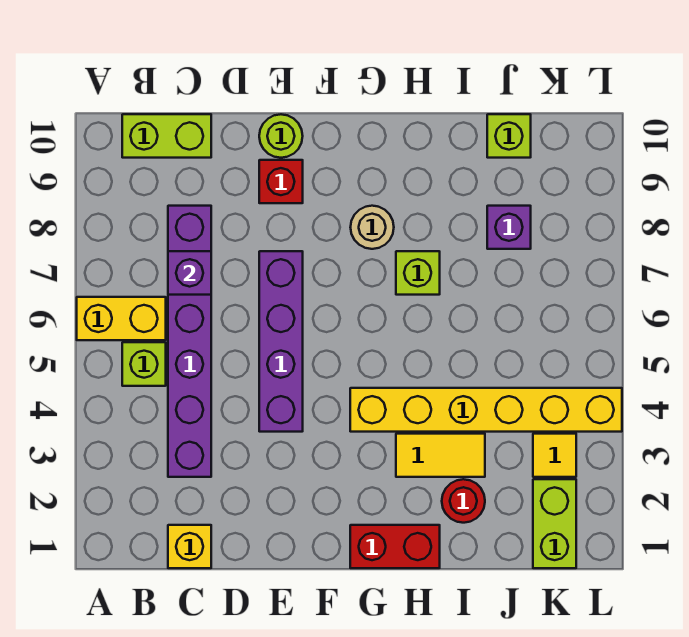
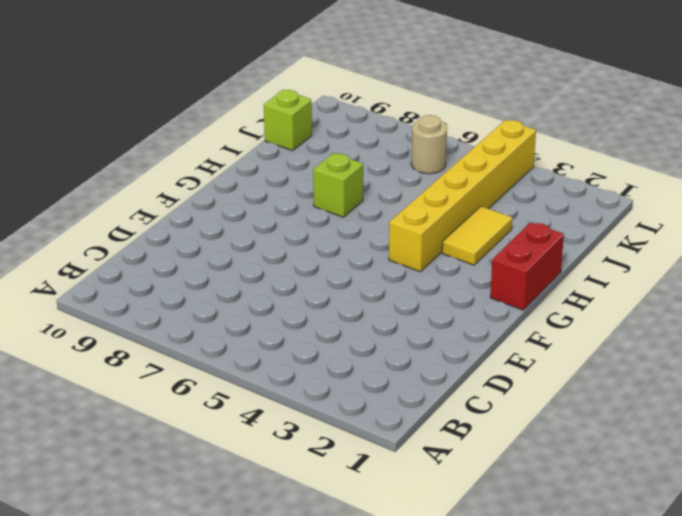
tan round brick K6 level 1 -> tan round brick G8 level 1
none -> yellow brick A6:B6 level 1
none -> lime brick B5 level 1
none -> lime brick B10:C10 level 1

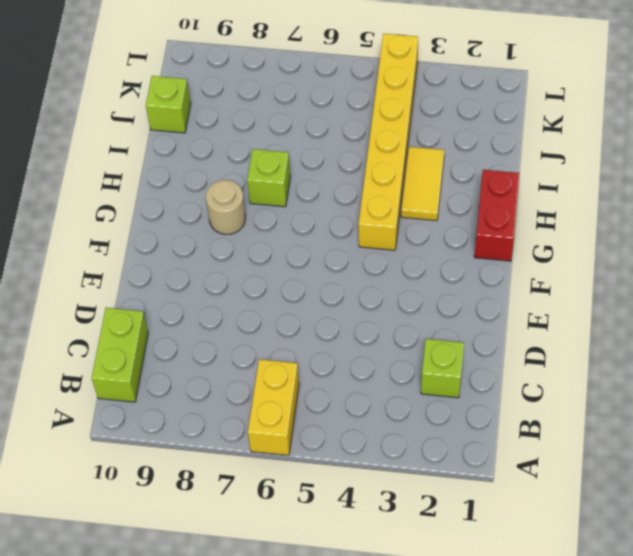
lime brick C2 level 1 -> lime brick B5 level 1
none -> yellow brick C1 level 1
none -> purple brick C3:C8 level 1
none -> purple brick E4:E7 level 1

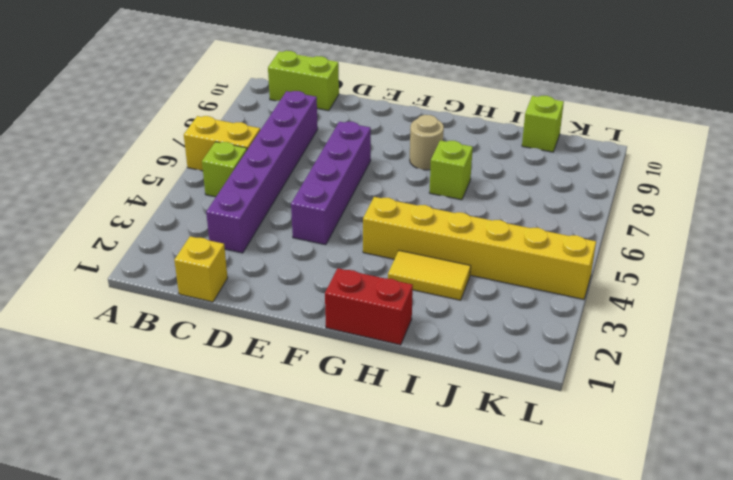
none -> red brick E9 level 1
none -> lime round brick E10 level 1
none -> red round brick I2 level 1

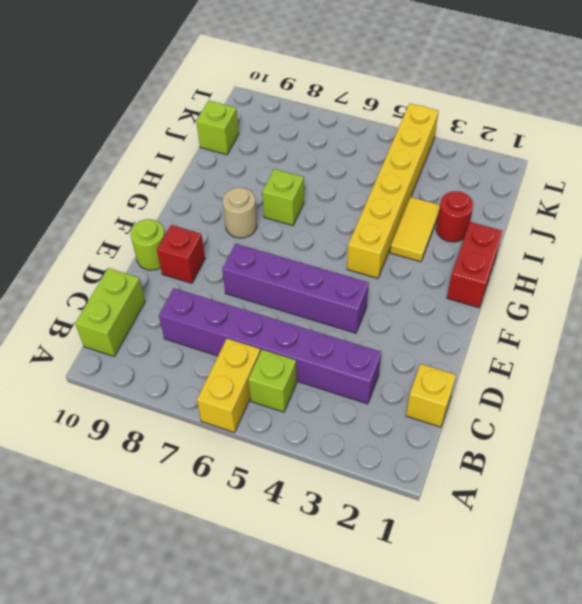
none -> purple brick J8 level 1
none -> lime brick K1:K2 level 1
none -> yellow tile K3 level 1

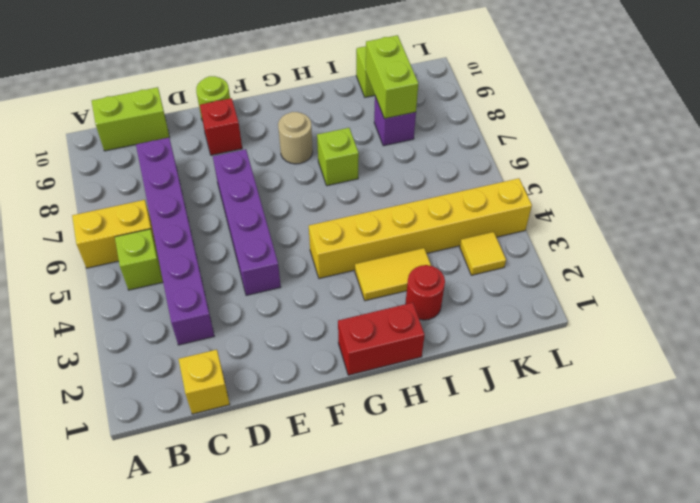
lime brick J8:J9 level 2 -> lime brick K1:K2 level 1
none -> purple brick C7 level 2

